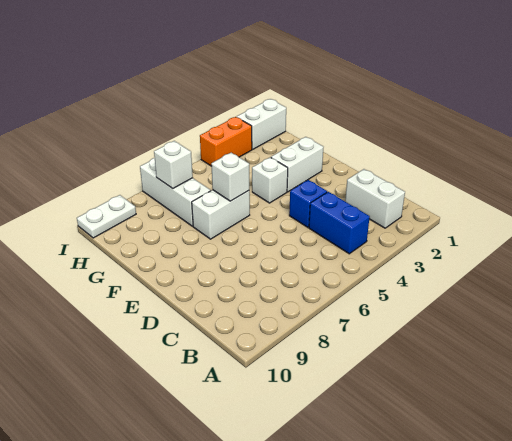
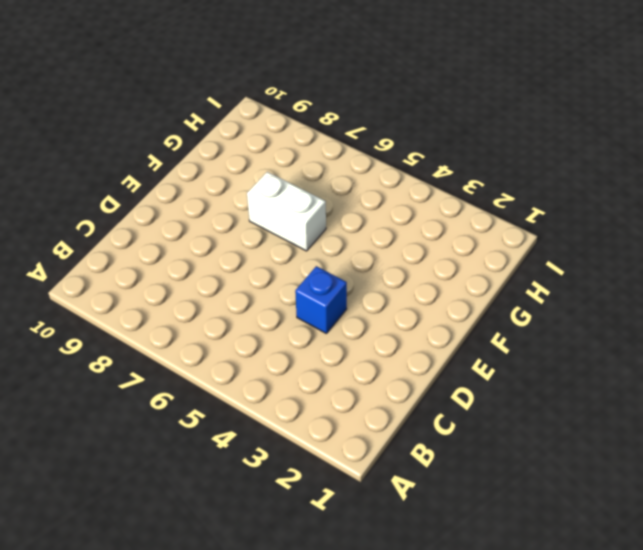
none -> white brick B2:C2 level 1
none -> blue brick B4:C4 level 1
none -> white brick F2:F3 level 1

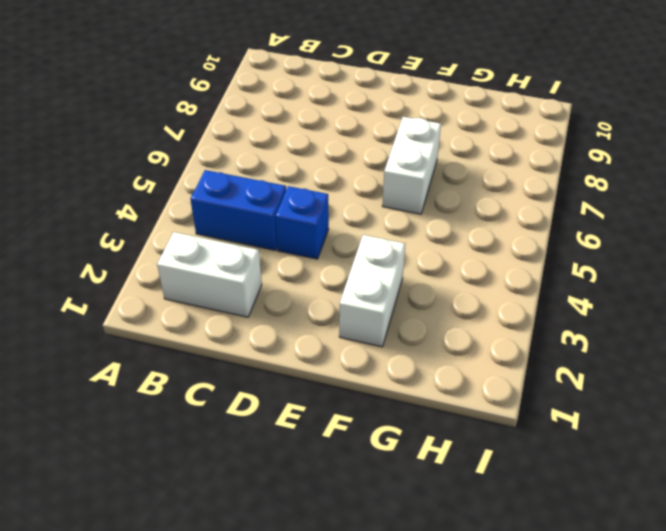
none -> white brick F4 level 1
none -> white brick G7:I7 level 1
none -> white brick I1:I2 level 1

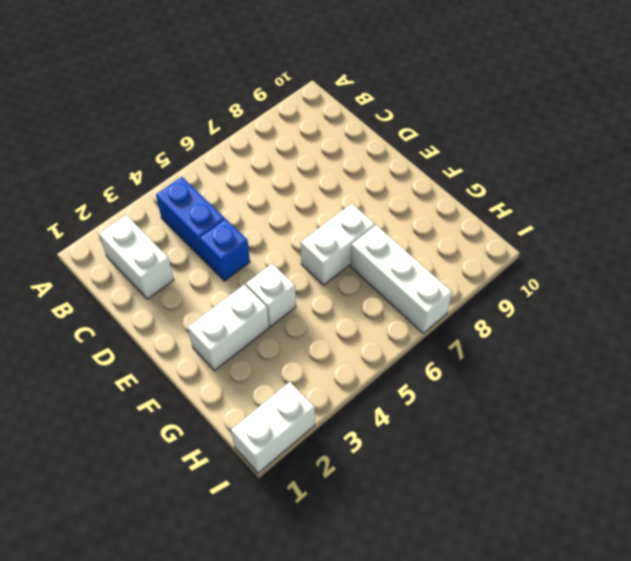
none -> orange brick I3:I4 level 1
none -> white plate I9:I10 level 1
none -> white brick F6 level 2

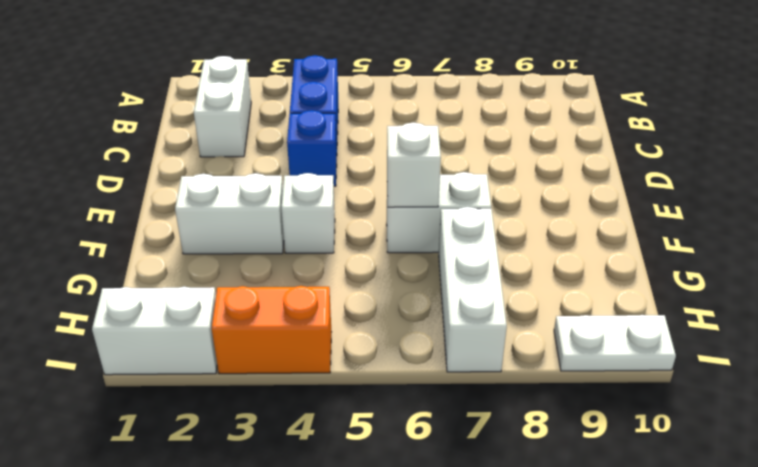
none -> white brick H7 level 2

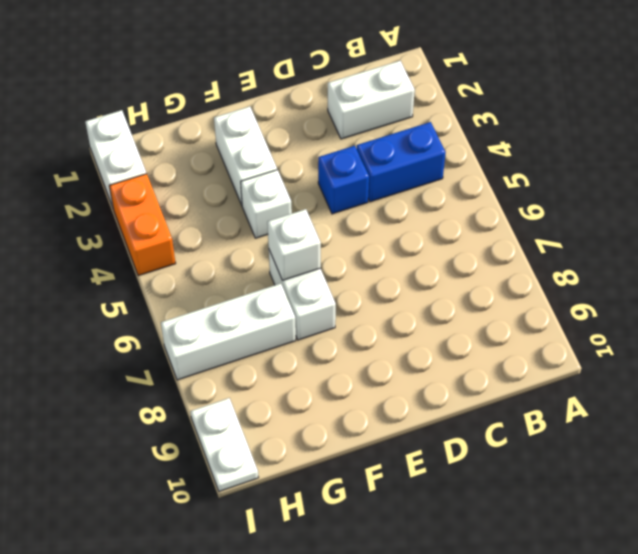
none -> white brick H7 level 2

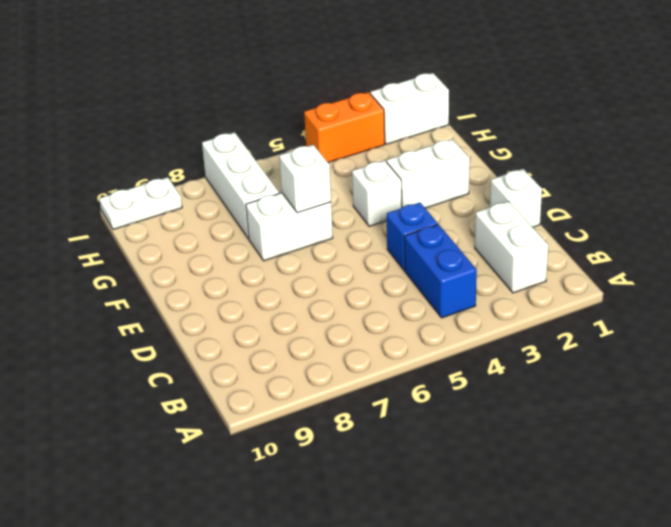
white brick D1 level 1 -> white brick H7 level 2

